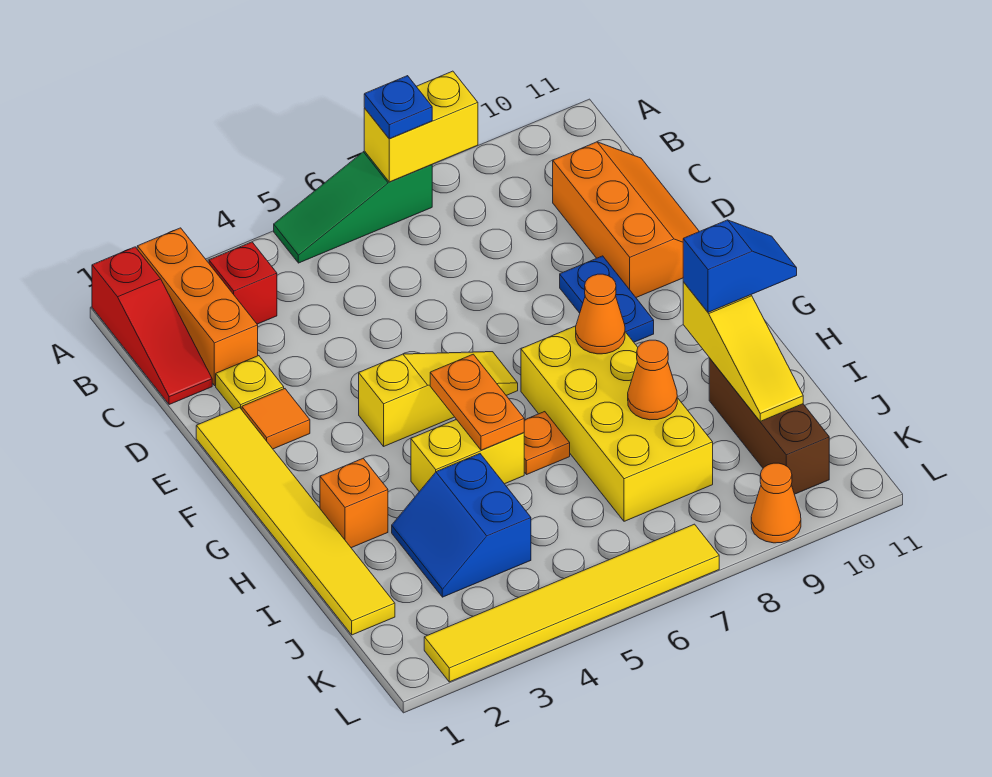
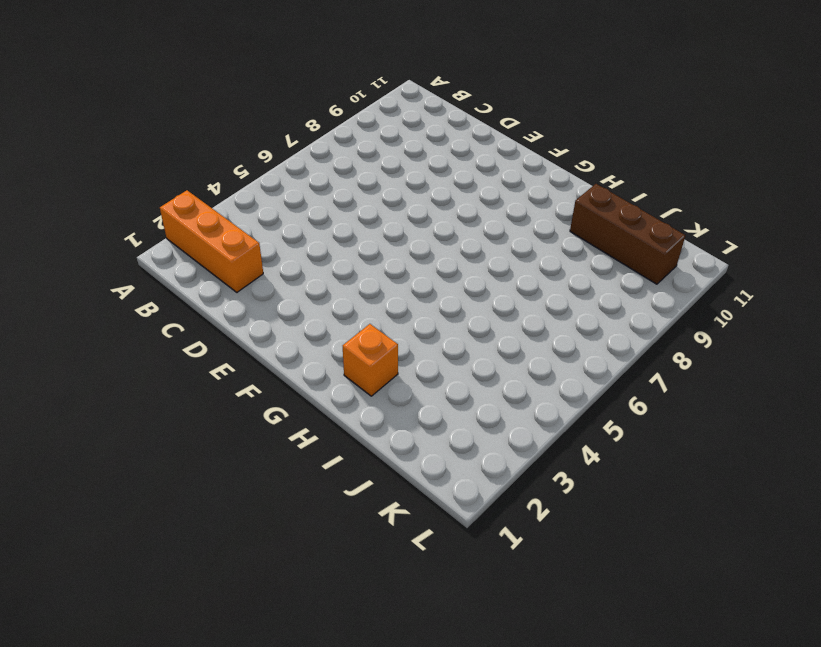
none -> red slope A1:C1 level 1 top A
none -> green slope A5:A7 level 1 top 7
none -> red brick B3 level 1

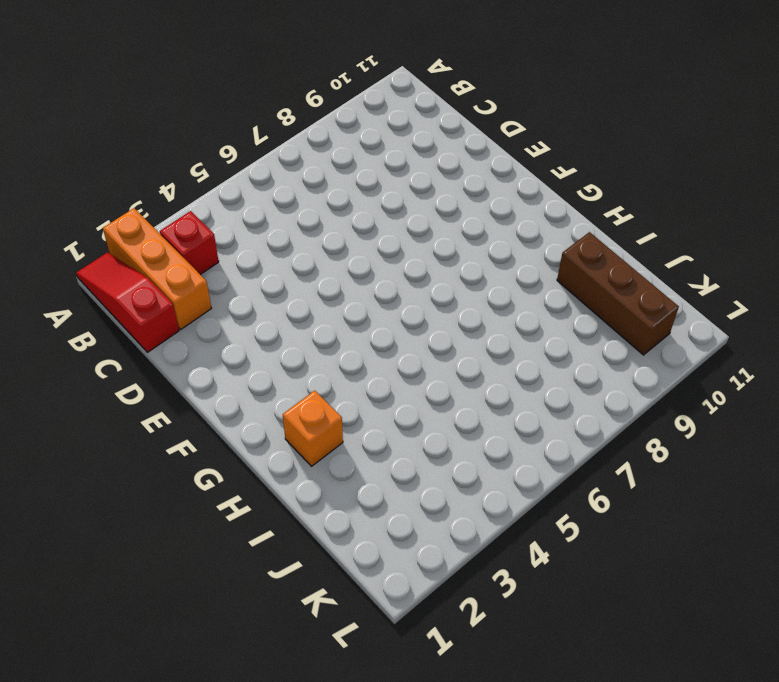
red slope A1:C1 level 1 top C -> red slope A1:C1 level 1 top A
none -> green slope A5:A7 level 1 top 7
none -> orange slope C10:E11 level 1 top 10
none -> yellow plate D2 level 1

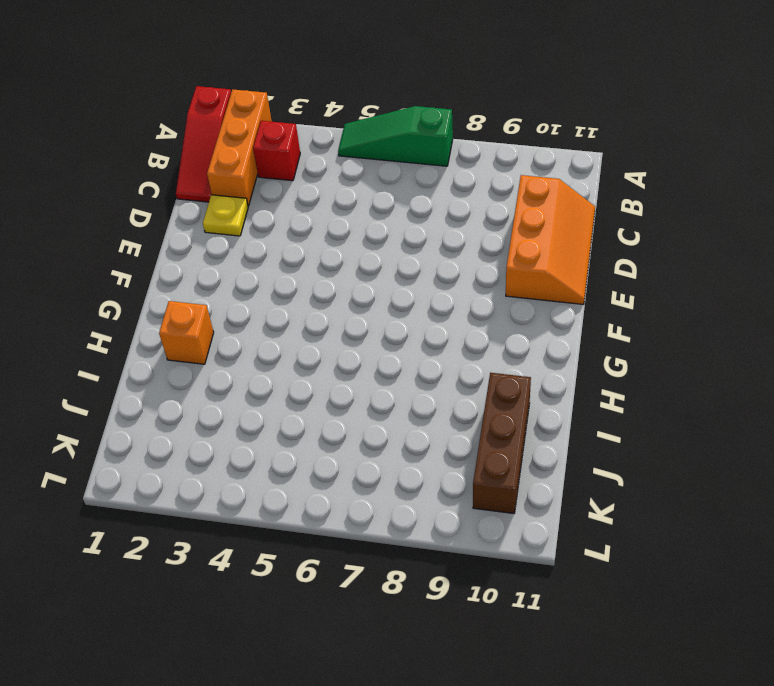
none -> yellow tile E1:J1 level 1
none -> orange tile E2 level 1
none -> blue plate E9:F9 level 1

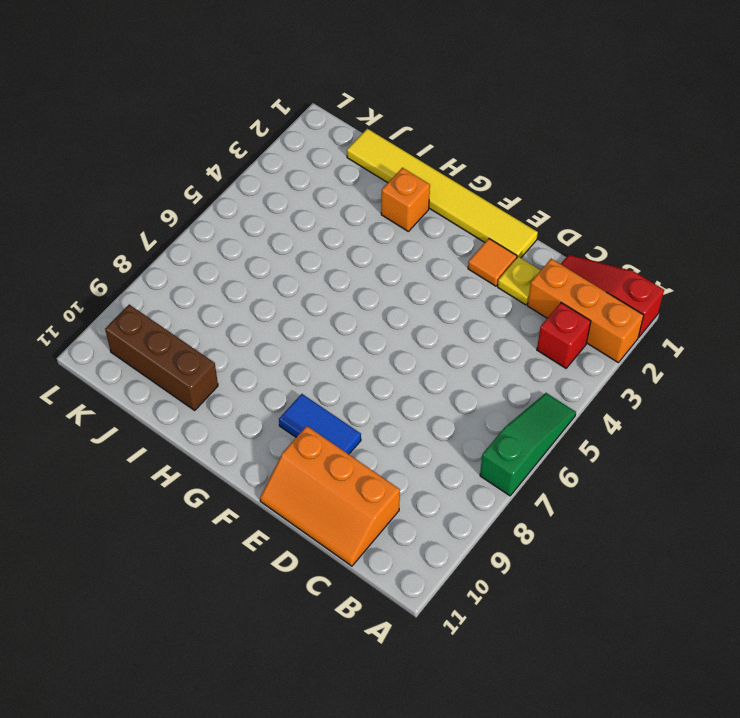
blue tile E9:F9 level 1 -> blue plate E9:F9 level 1
none -> yellow slope F4:F6 level 1 top 4
none -> yellow brick G7:J8 level 1
none -> yellow brick H4:H5 level 1

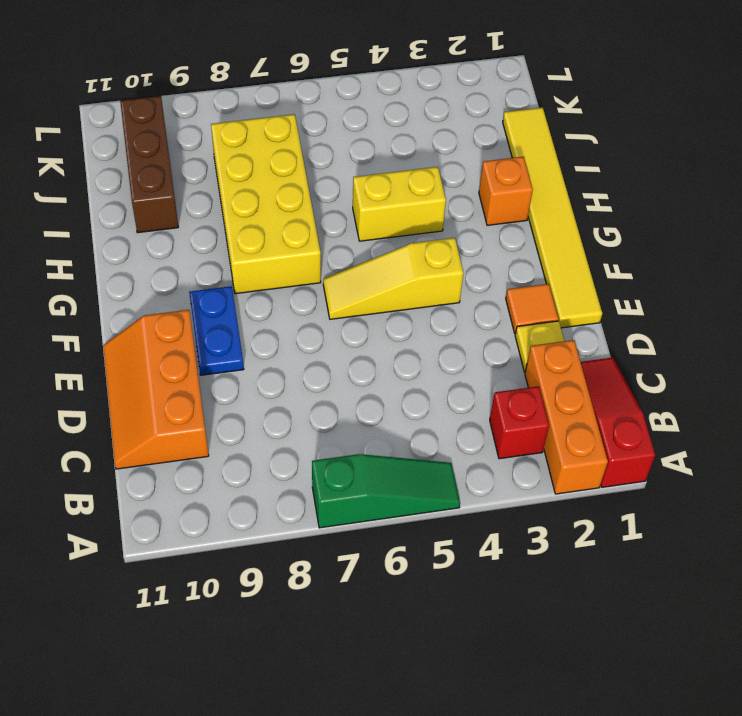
none -> orange plate H6 level 1
none -> blue slope I3:J4 level 1 top 4
none -> yellow tile L2:L7 level 1

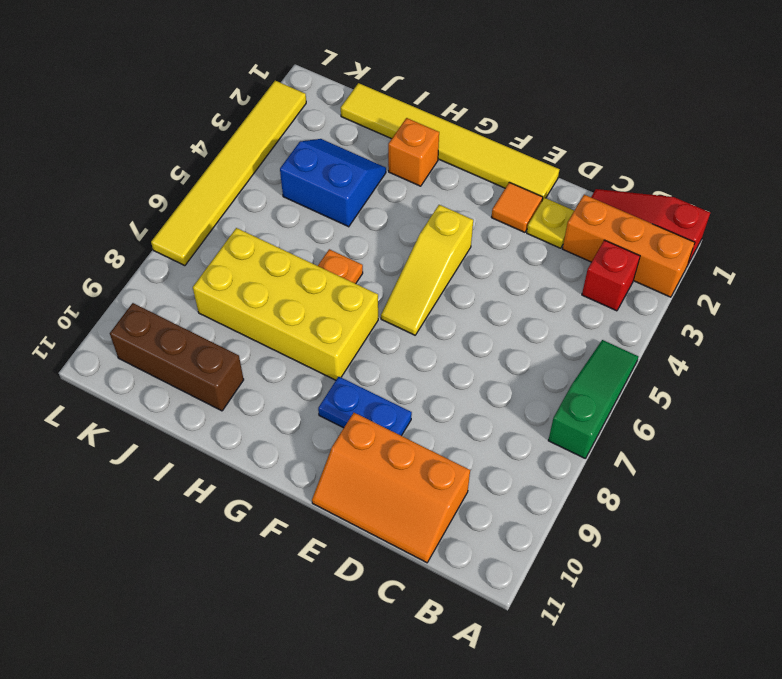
none -> yellow brick H4:H5 level 1
none -> orange cone L9 level 1
none -> yellow brick A7:A8 level 2

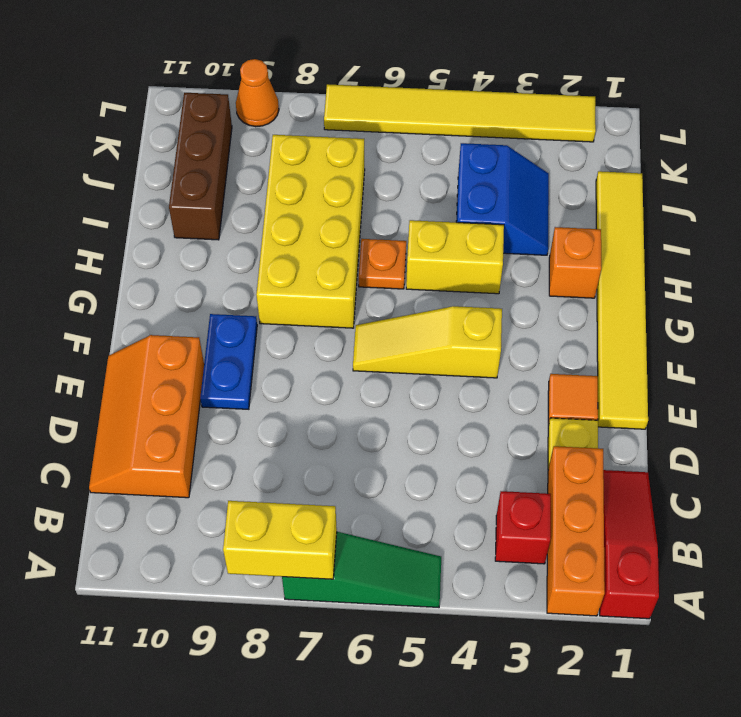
none -> orange plate G5:H5 level 2
none -> orange cone G8 level 2
none -> yellow slope H10:J10 level 2 top H

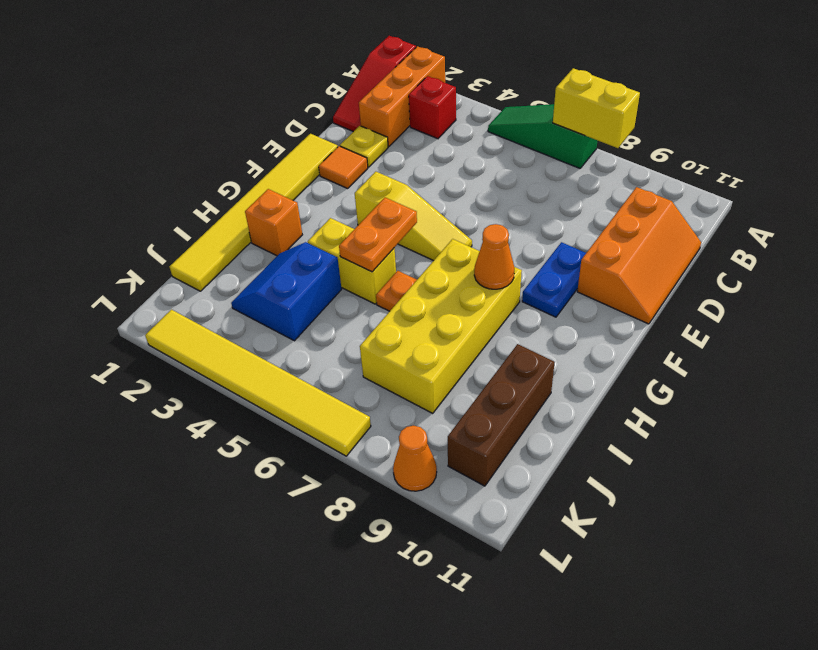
none -> yellow slope H10:J10 level 2 top H
none -> orange cone I8 level 2
none -> blue plate A7 level 3

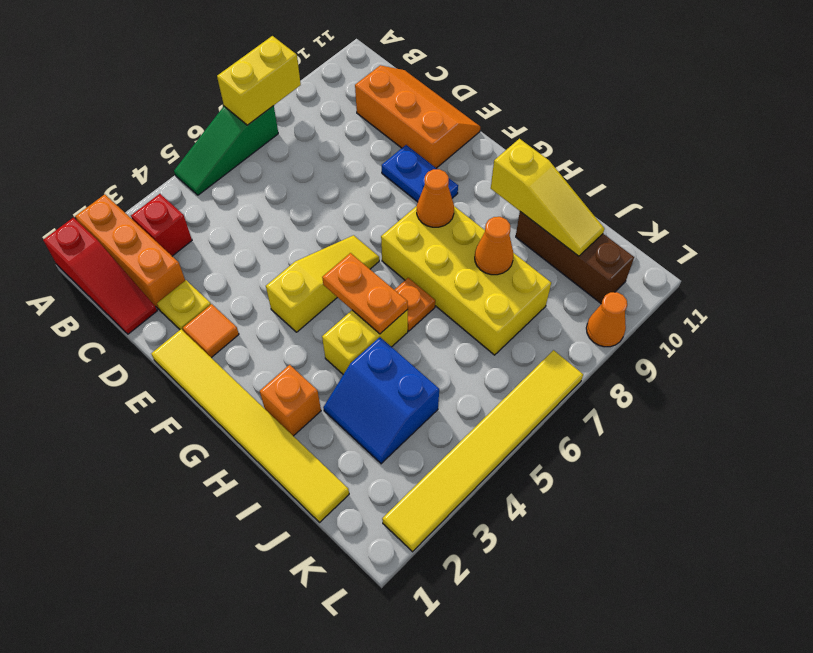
none -> blue plate A7 level 3
none -> blue slope H10:H11 level 3 top 10

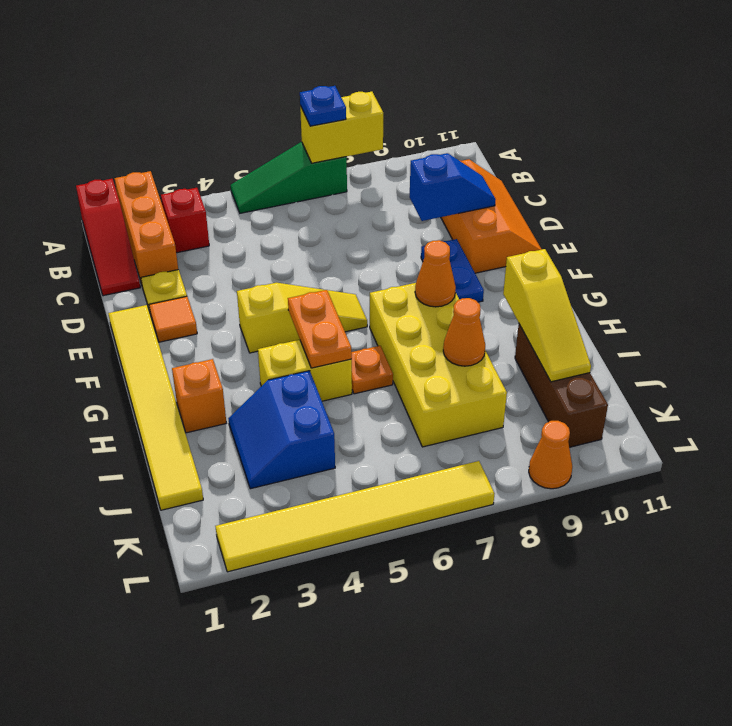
blue slope D9:D10 level 2 top 9 -> blue slope H10:H11 level 3 top 10

